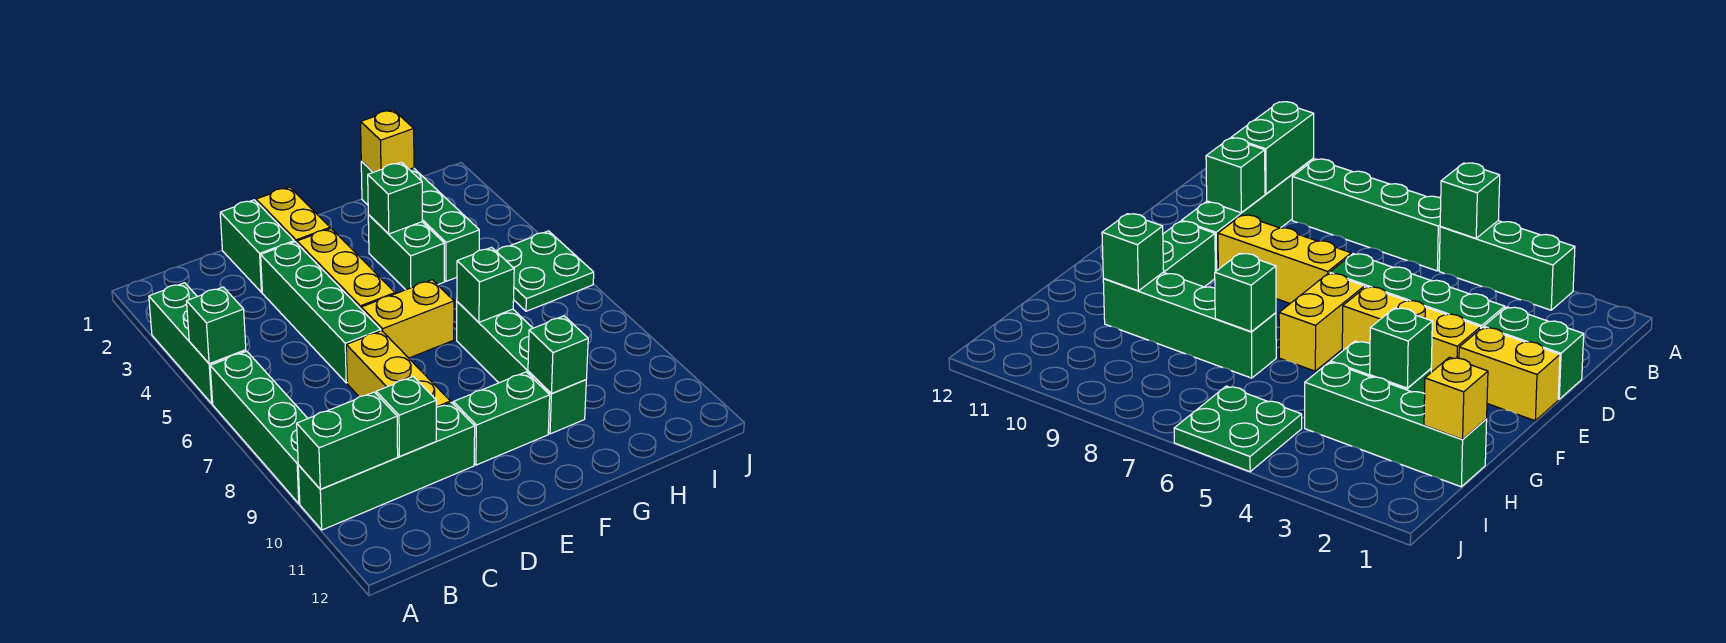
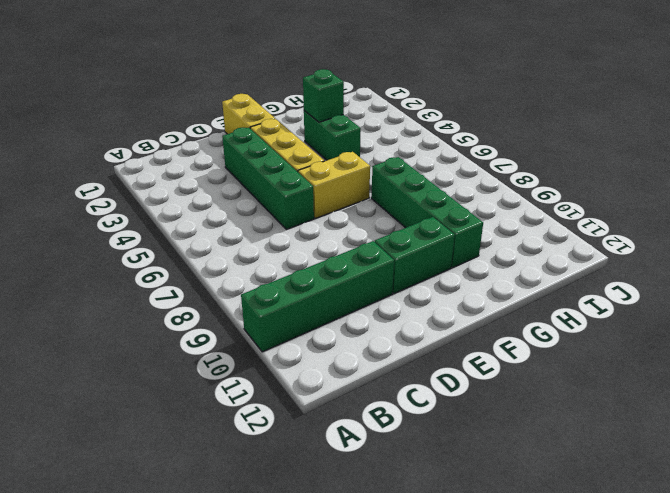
none -> green brick A3:A5 level 1
none -> green brick A6:A9 level 1
none -> green brick D1:D2 level 1

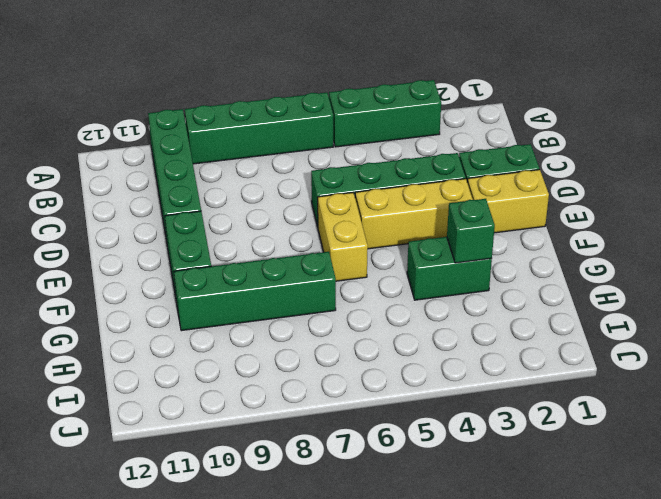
none -> yellow brick D7:D9 level 1
none -> green brick H1:H4 level 1
none -> green plate I5:J6 level 1

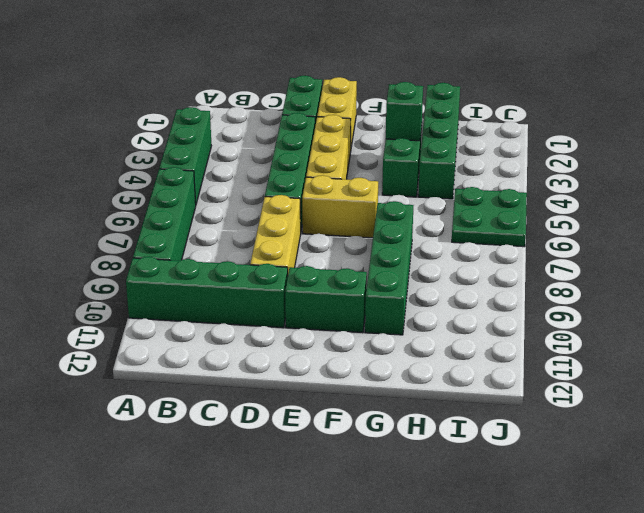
none -> green brick A5 level 2
none -> green brick A10:B10 level 2
none -> green brick C10 level 2

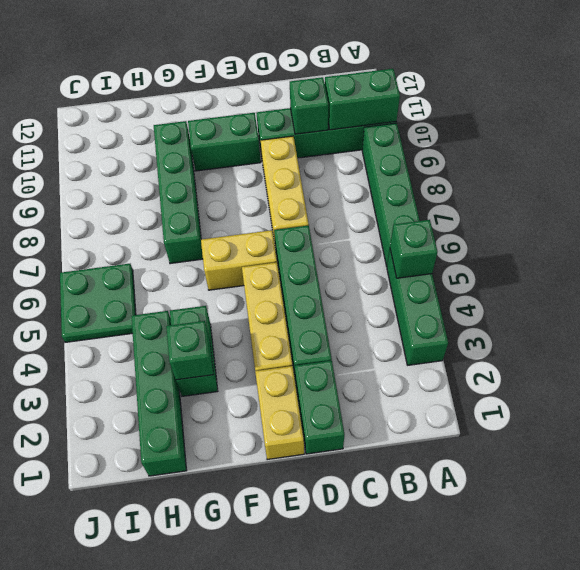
none -> green brick G7 level 2
none -> green brick G10 level 2
none -> yellow brick H1 level 2

